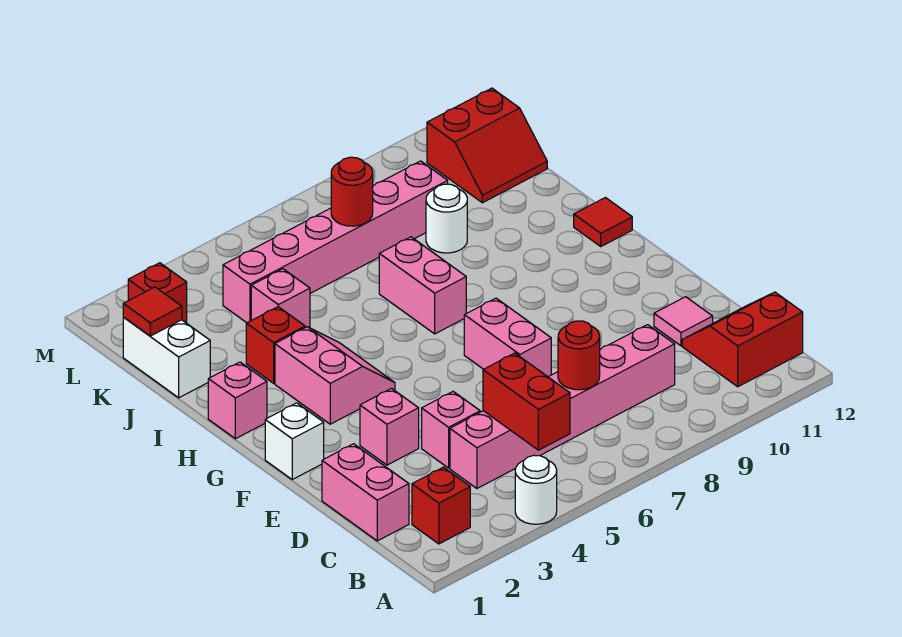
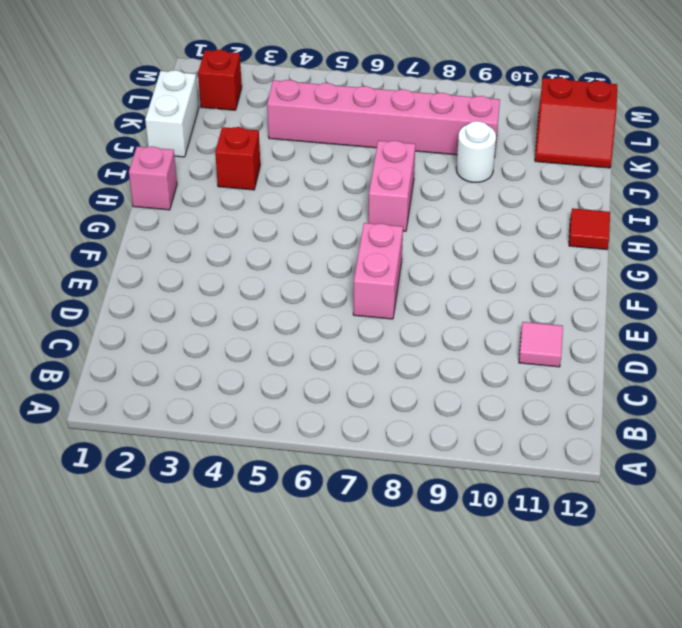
none -> white round brick A4 level 1
none -> red brick B2 level 1
none -> red slope B11:C12 level 1 top B

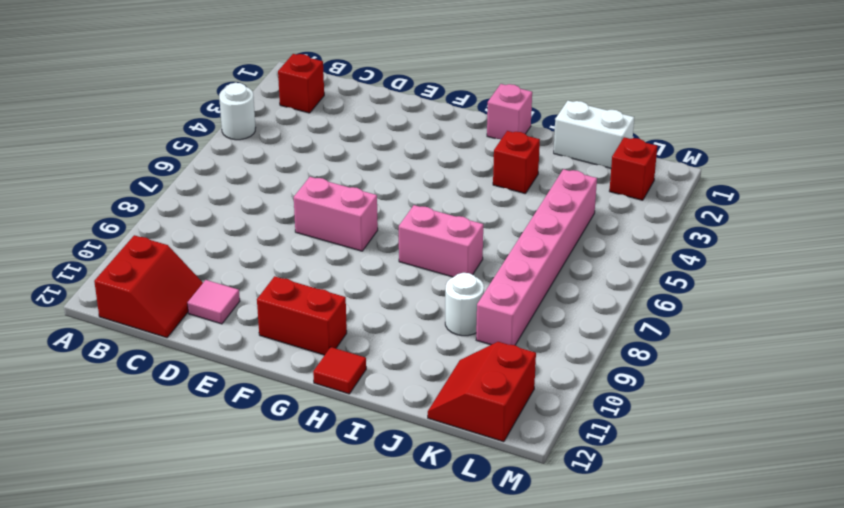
red brick F11:G11 level 1 -> red brick B5:C5 level 2
none -> pink brick C1:D1 level 1
none -> pink brick C4:C9 level 1
none -> pink brick D4 level 1

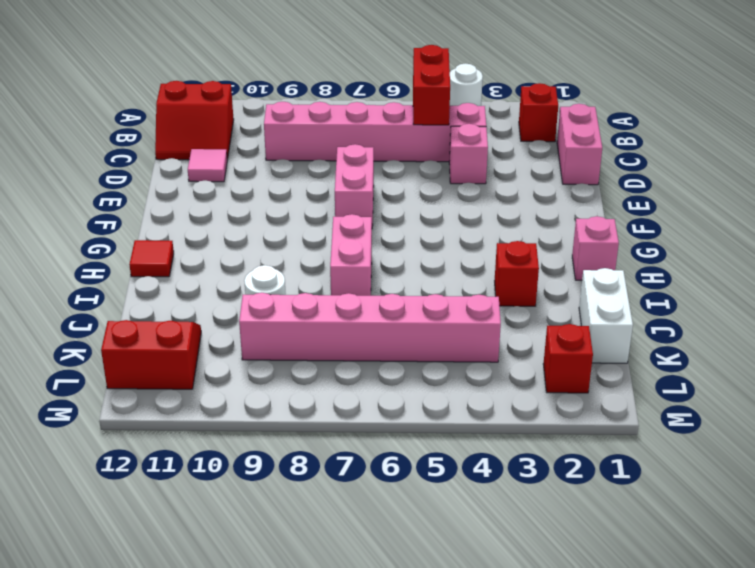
none -> pink brick E3 level 1
none -> white brick F1 level 1
none -> pink slope G3:H4 level 1 top 3

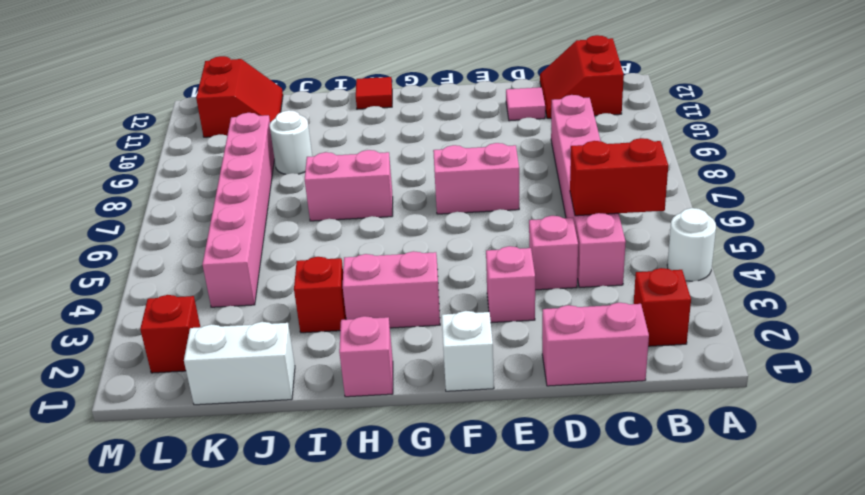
none -> pink brick J4 level 1
none -> red round brick C7 level 2
none -> red tile K1 level 2

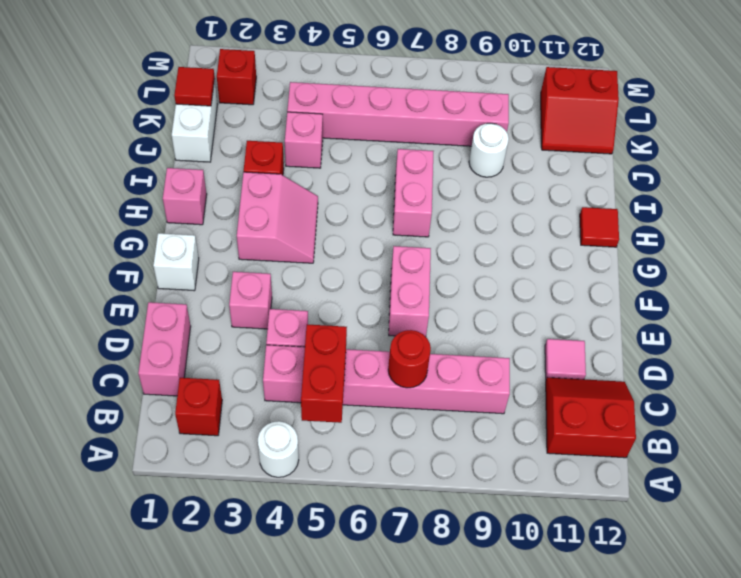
none -> red round brick K7 level 2

